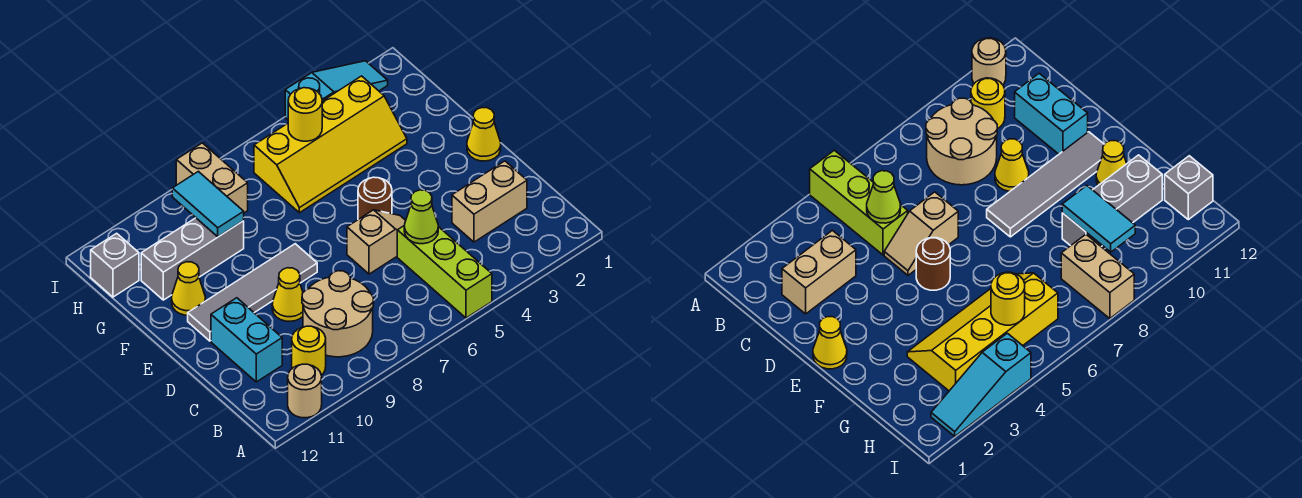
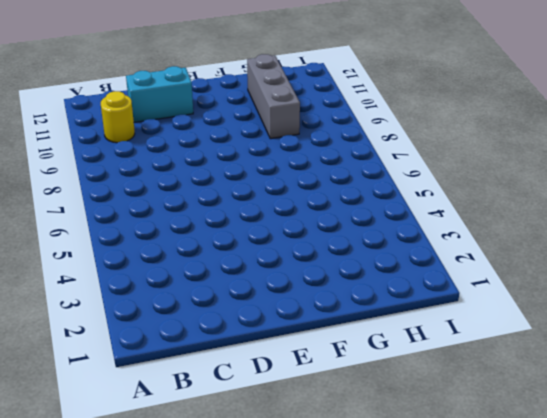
none -> lime brick A5:C5 level 1
none -> tan round brick A11 level 1
none -> tan round brick B8:C9 level 1

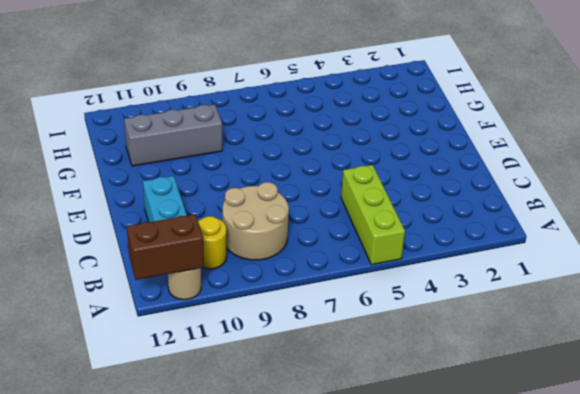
brown brick A11:A12 level 2 -> none
none -> tan brick C2:C3 level 1
none -> tan slope D5:D6 level 1 top 6
none -> yellow cone D9 level 1

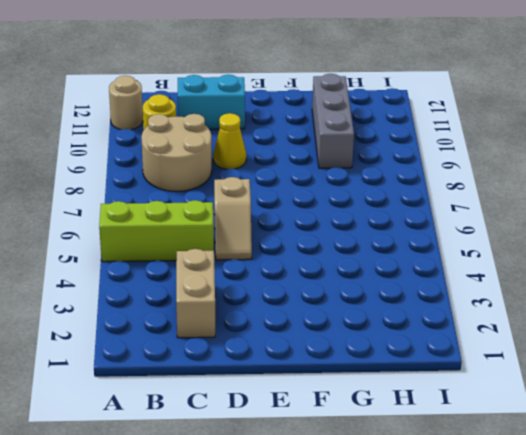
none -> yellow cone E1 level 1
none -> brown round brick E5 level 1
none -> grey tile E8:E11 level 1

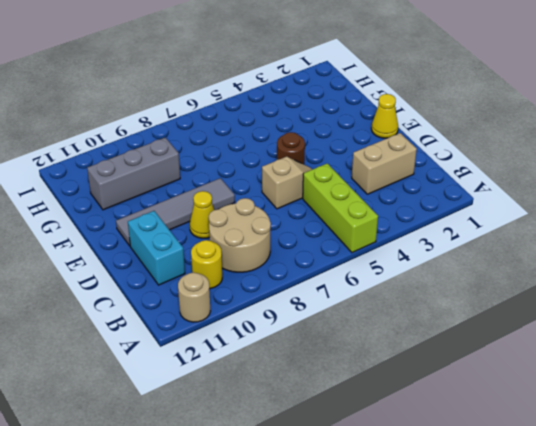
none -> yellow cone F11 level 1
none -> yellow slope G3:H6 level 1 top H
none -> tan brick H8:I8 level 1

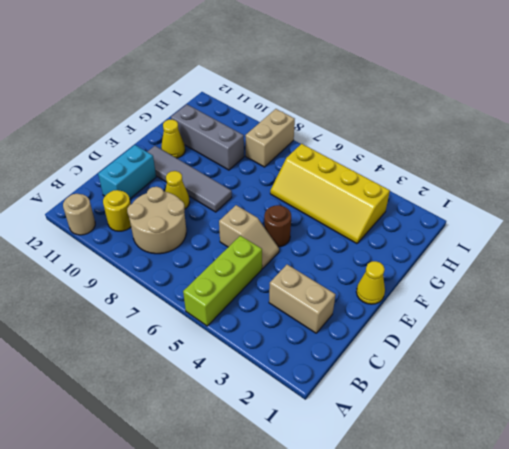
none -> grey brick H12 level 1
none -> cyan slope I2:I4 level 1 top 4
none -> lime cone C5 level 2

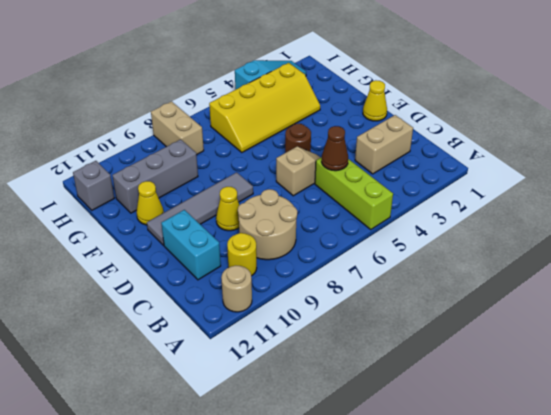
brown cone C5 level 2 -> lime cone C5 level 2
none -> cyan tile G9:H9 level 2
none -> yellow round brick H5 level 2

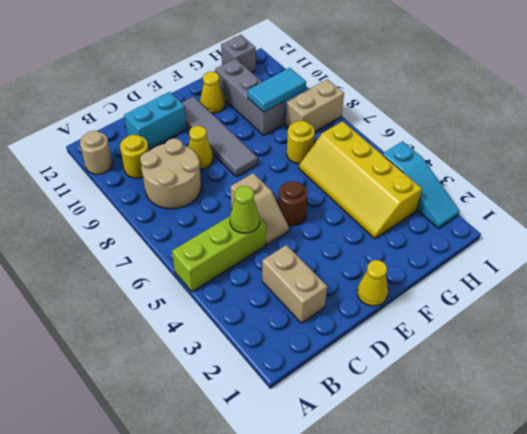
yellow round brick G7 level 1 -> yellow round brick H5 level 2

